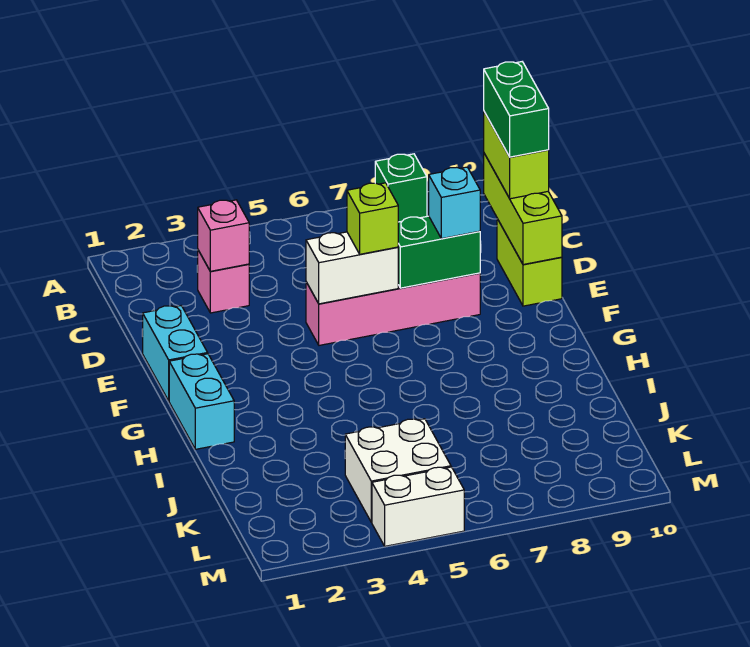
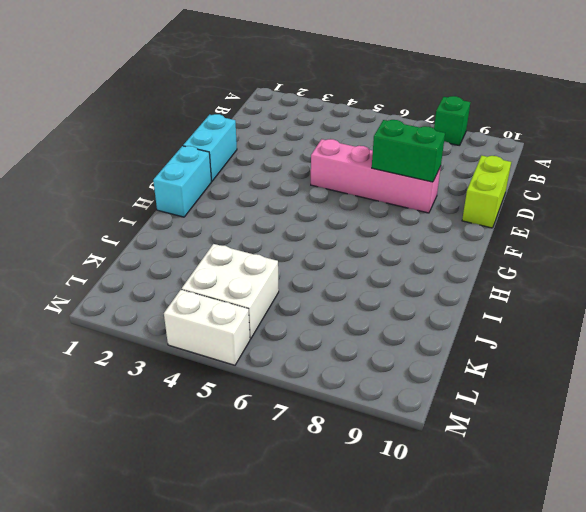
none -> pink brick C3 level 1
none -> pink brick C3 level 2
none -> lime brick C10:E10 level 2

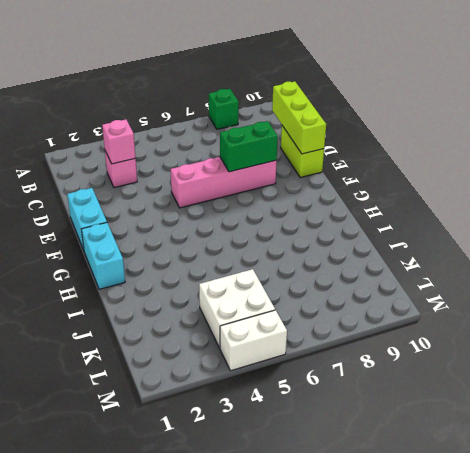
none -> white brick E5:E6 level 2
none -> lime brick C10:D10 level 3
none -> lime brick E6 level 3

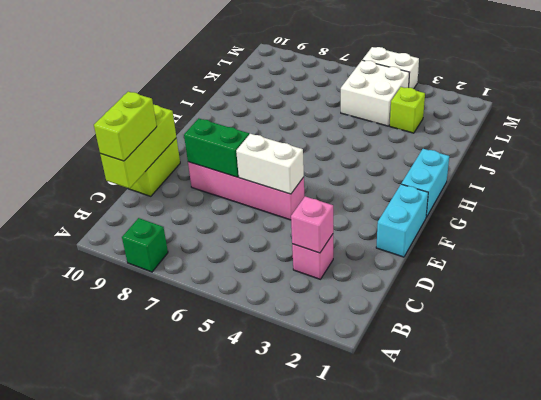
lime brick K3 level 1 -> lime brick E6 level 3
none -> cyan brick E8 level 3
none -> green brick C10:D10 level 4

